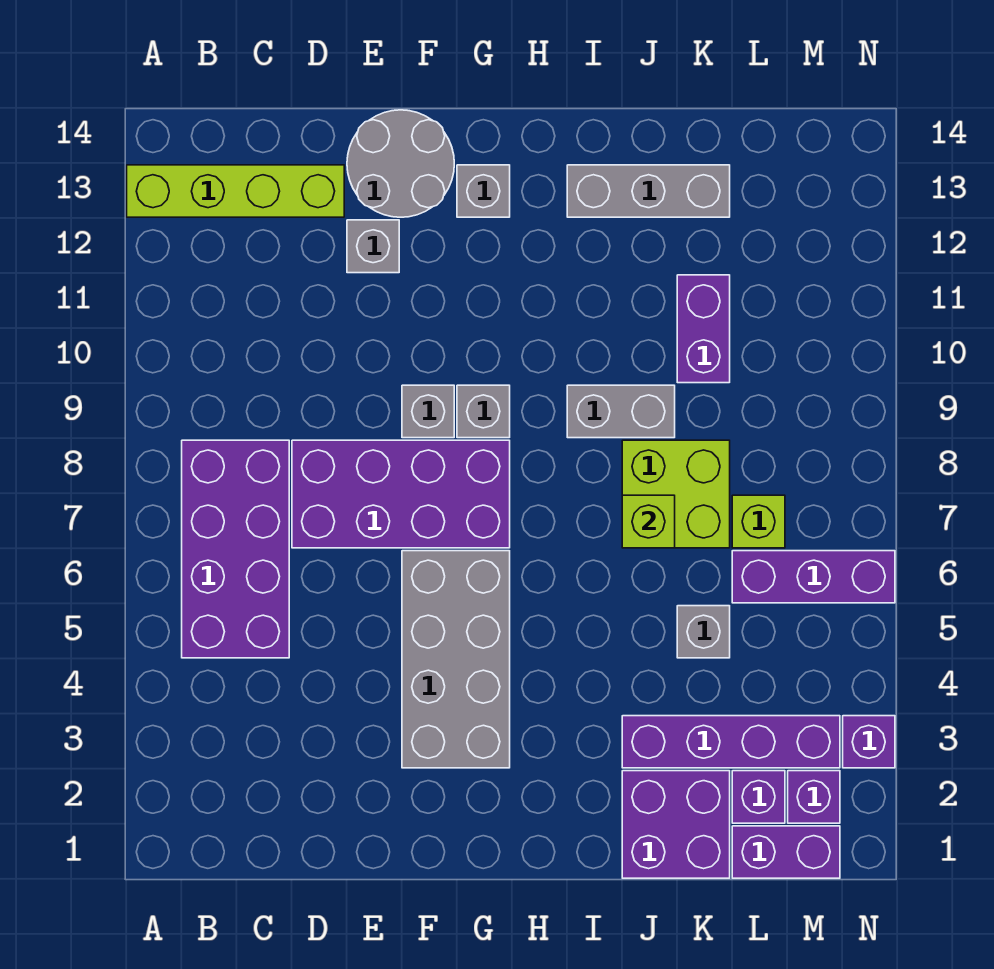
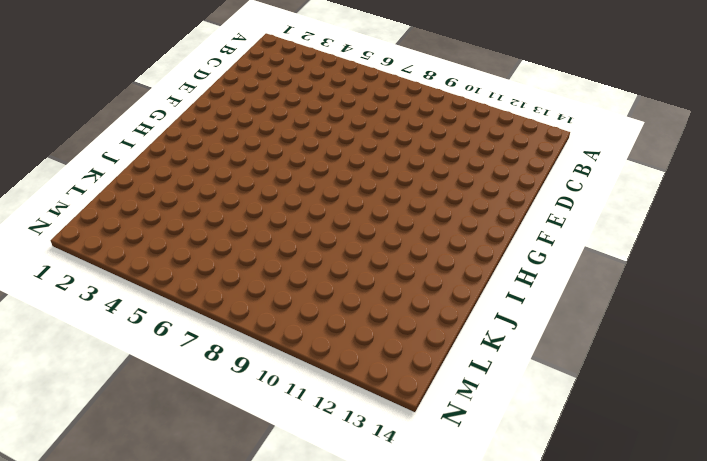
none -> lime brick A13:D13 level 1
none -> purple brick B5:C8 level 1
none -> purple brick D7:G8 level 1

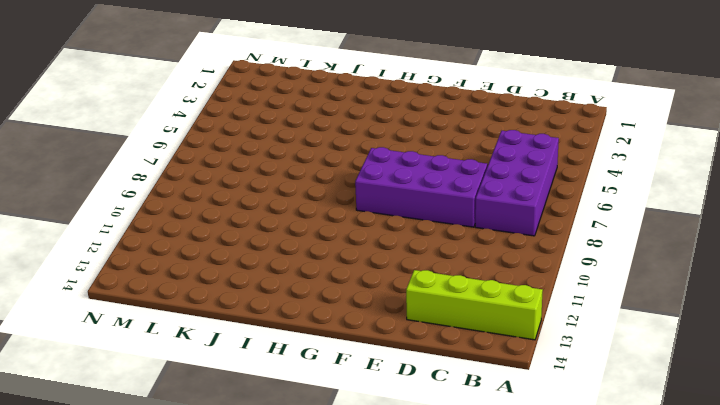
none -> grey brick E12 level 1
none -> grey round brick E13:F14 level 1
none -> grey brick F3:G6 level 1

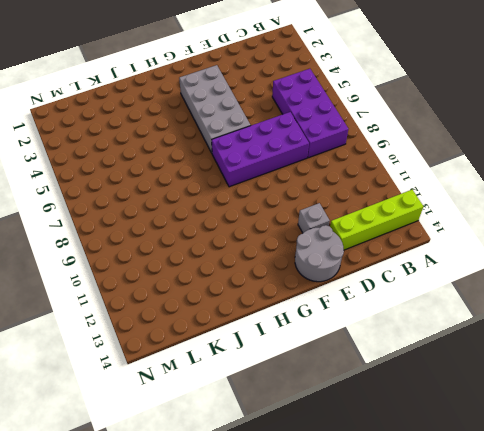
none -> grey brick F9 level 1
none -> grey brick G9 level 1
none -> grey brick G13 level 1

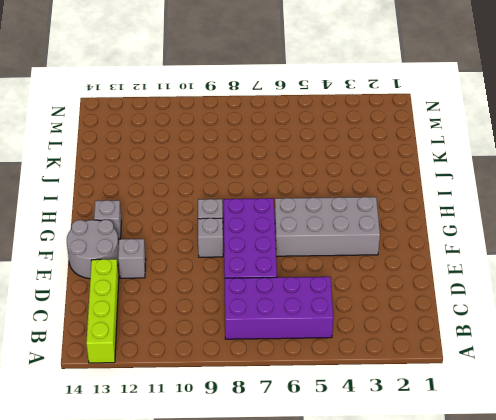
none -> grey brick I9:J9 level 1
none -> grey brick I13:K13 level 1
none -> purple brick J1:K2 level 1

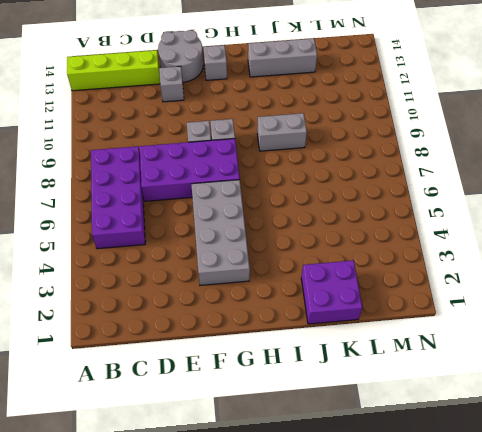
none -> purple brick J3:M3 level 1
none -> lime brick J7:K8 level 1
none -> grey brick K5 level 1

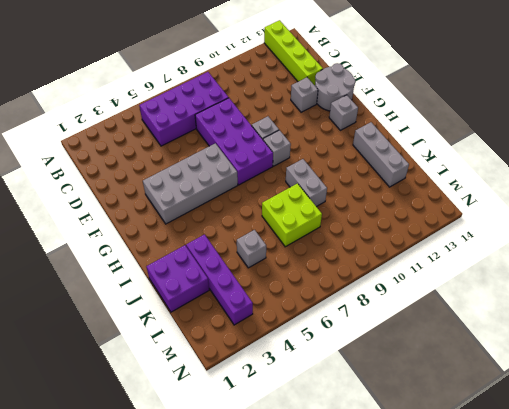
none -> purple brick K10:K11 level 1
none -> purple brick L1:M1 level 1
none -> purple brick L2 level 1

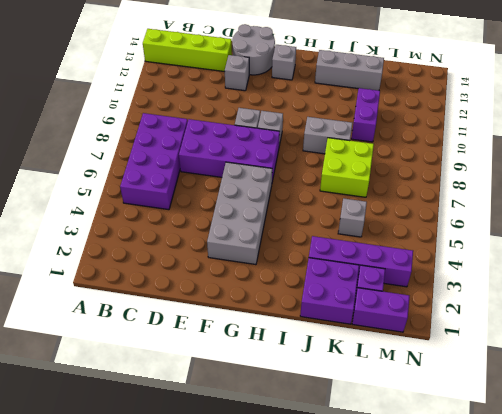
none -> purple brick L6:N6 level 1
none -> lime brick L7 level 1
none -> purple brick M2 level 1

